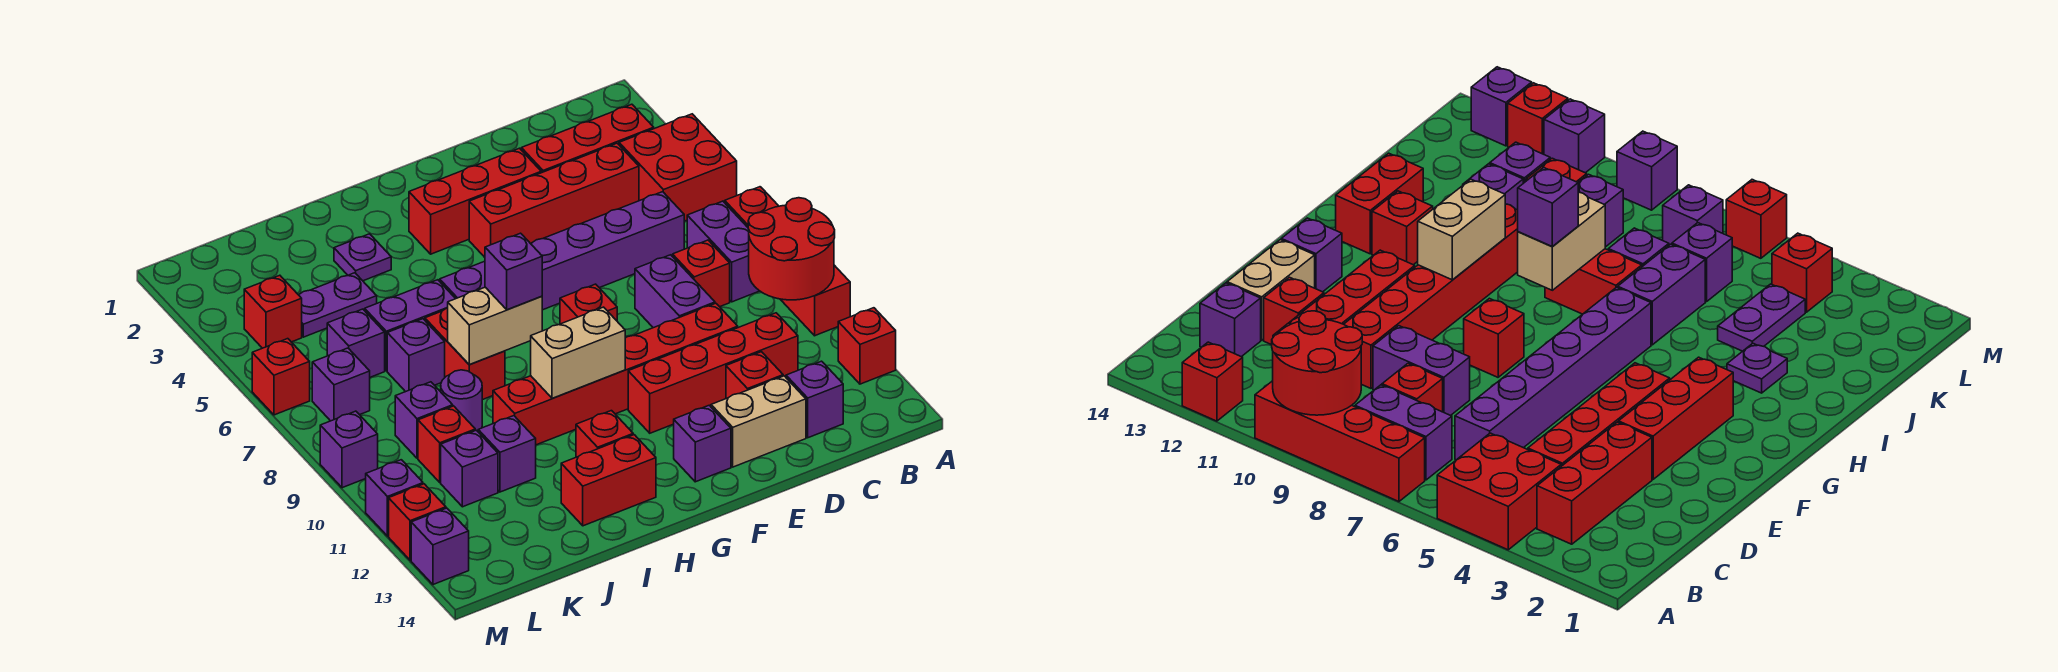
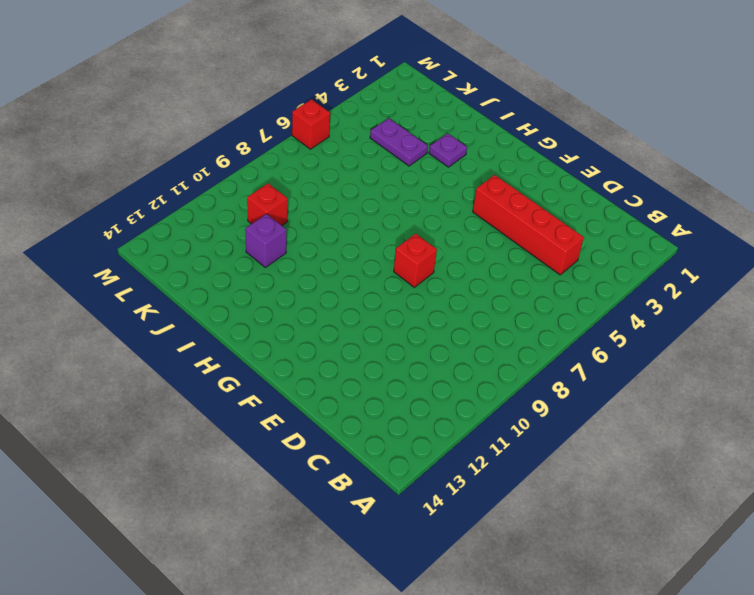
none -> red brick A4:B5 level 1
none -> red brick A7:A10 level 1
none -> red brick A12 level 1
none -> red brick B3:D3 level 1

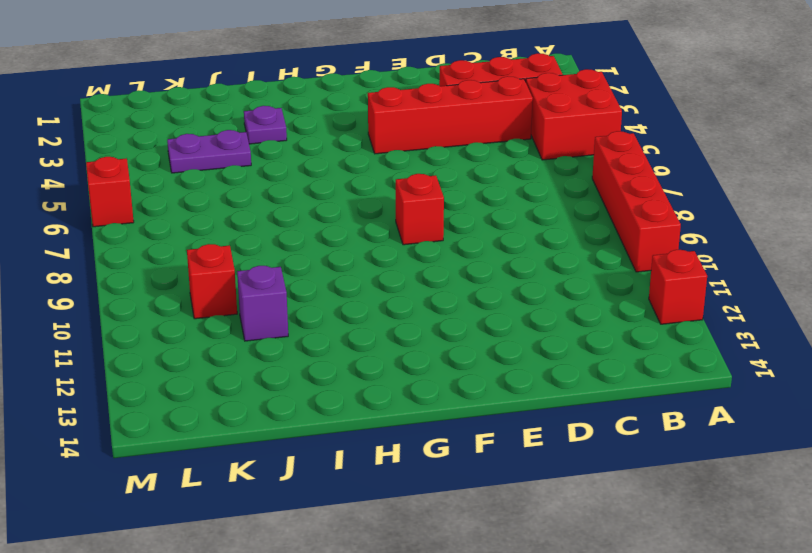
none -> purple brick B7:B8 level 1
none -> purple brick C6:H6 level 1
none -> red brick C8 level 1
none -> red brick C11:F11 level 1

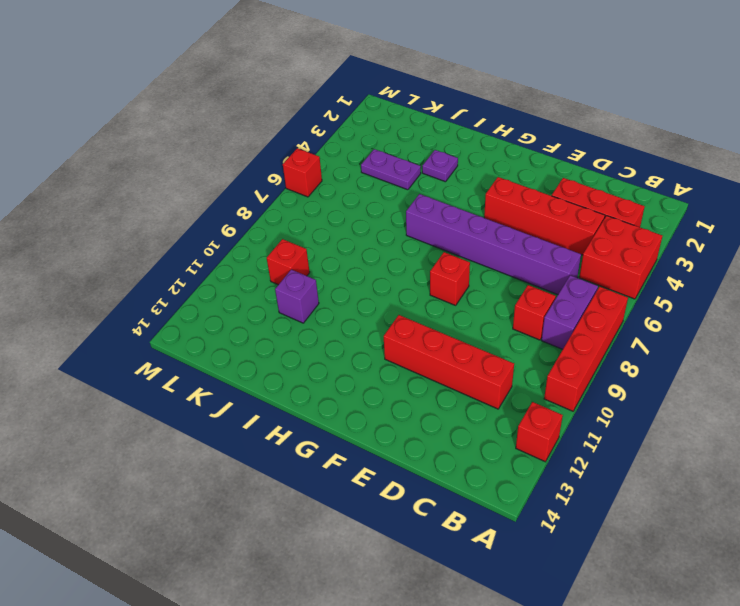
none -> purple brick C13 level 1
none -> purple brick D8:D9 level 1
none -> red brick D10:I10 level 1
none -> red brick D12 level 1

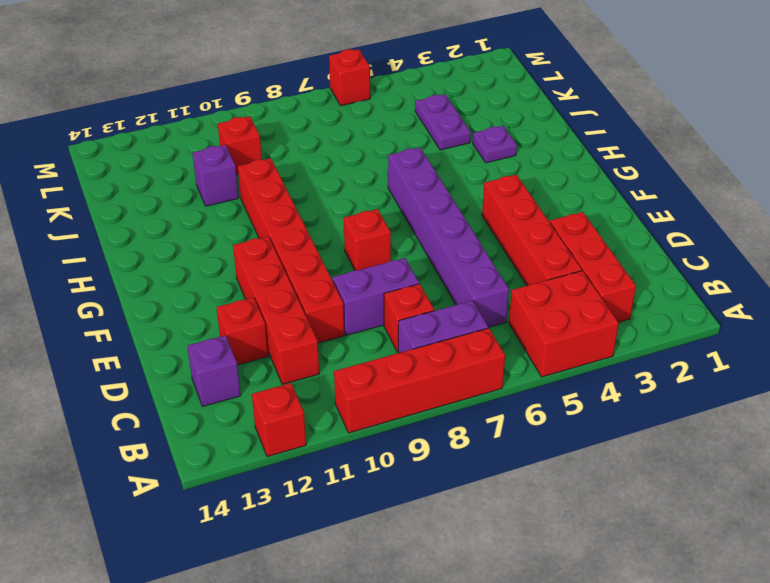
none -> tan brick D13:E13 level 1
none -> red brick E3:G3 level 1
none -> purple brick F13 level 1
none -> red brick H12 level 1

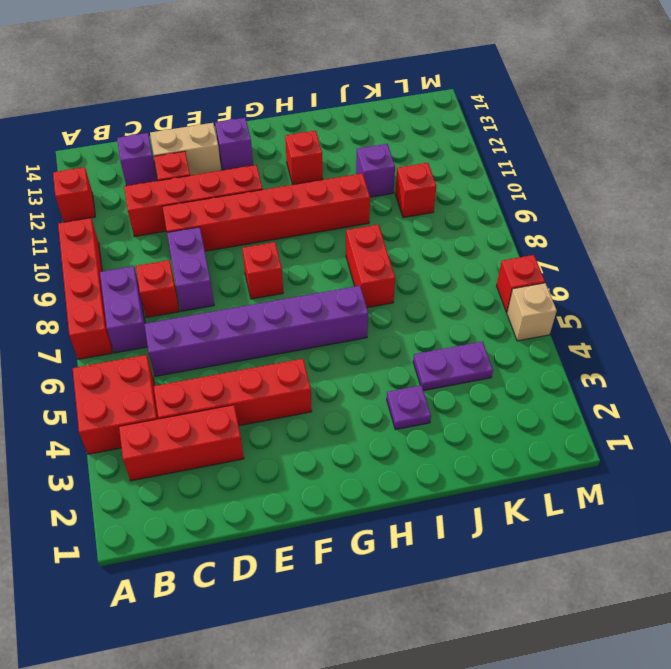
tan brick M5 level 1 -> none
none -> red brick E3:G3 level 1
none -> red brick H13:I13 level 1
none -> purple brick I6:J6 level 1
none -> purple brick J7 level 1

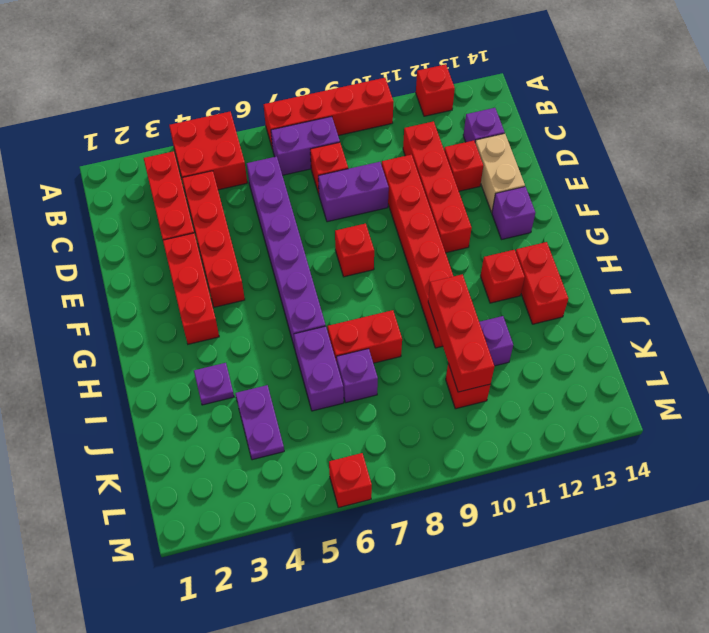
red brick I10:K10 level 2 -> none
none -> purple round brick J9 level 1
none -> purple brick K6 level 1
none -> purple brick K9 level 1
none -> purple brick K11 level 1

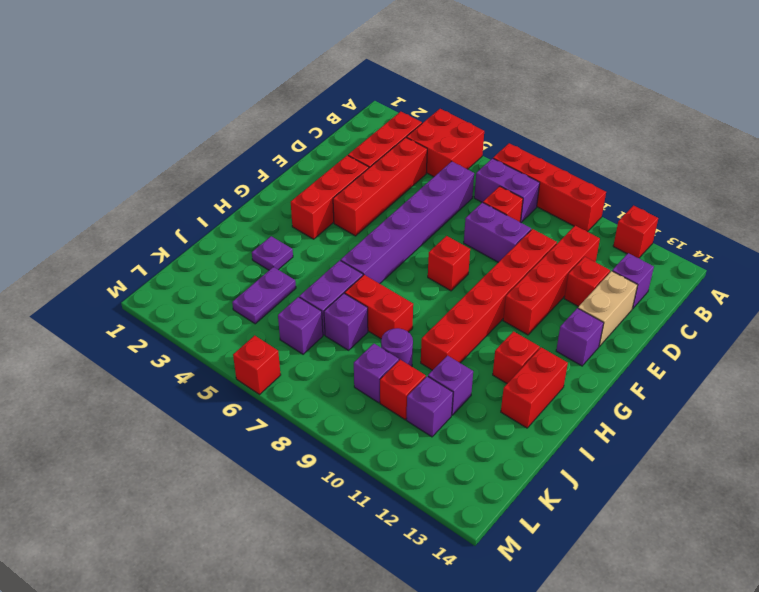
none -> red brick L4 level 1
none -> purple brick L7 level 1
none -> purple brick M9 level 1
none -> purple brick M11 level 1

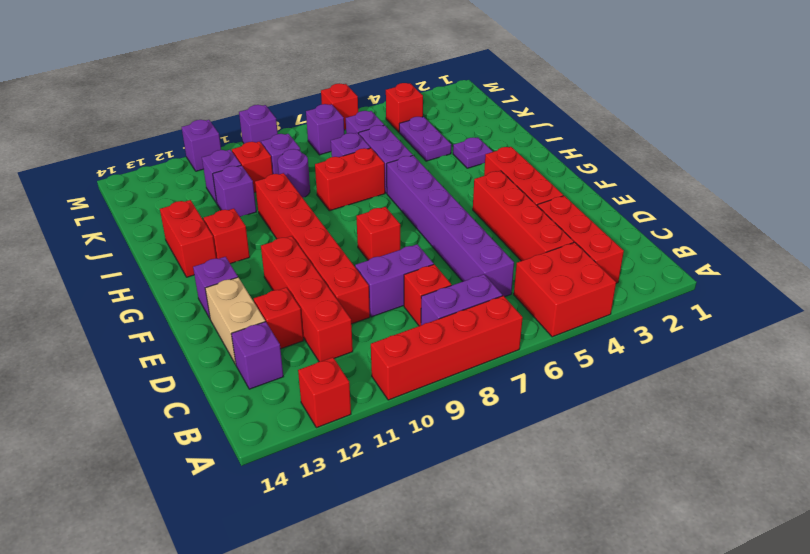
none -> red brick M12 level 1
none -> purple brick M13 level 1
none -> red round brick A9:B10 level 2
none -> tan brick G10:H10 level 2

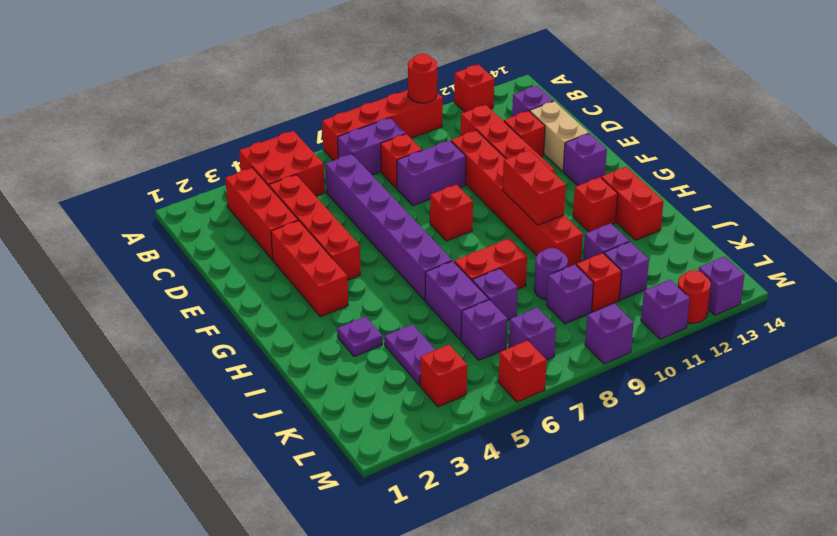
red round brick A10 level 2 -> red round brick A9:B10 level 2
red brick G10:H10 level 2 -> tan brick G10:H10 level 2
red round brick M12 level 1 -> red brick M12 level 1
none -> tan brick H8:I8 level 2
none -> purple brick H8 level 3

